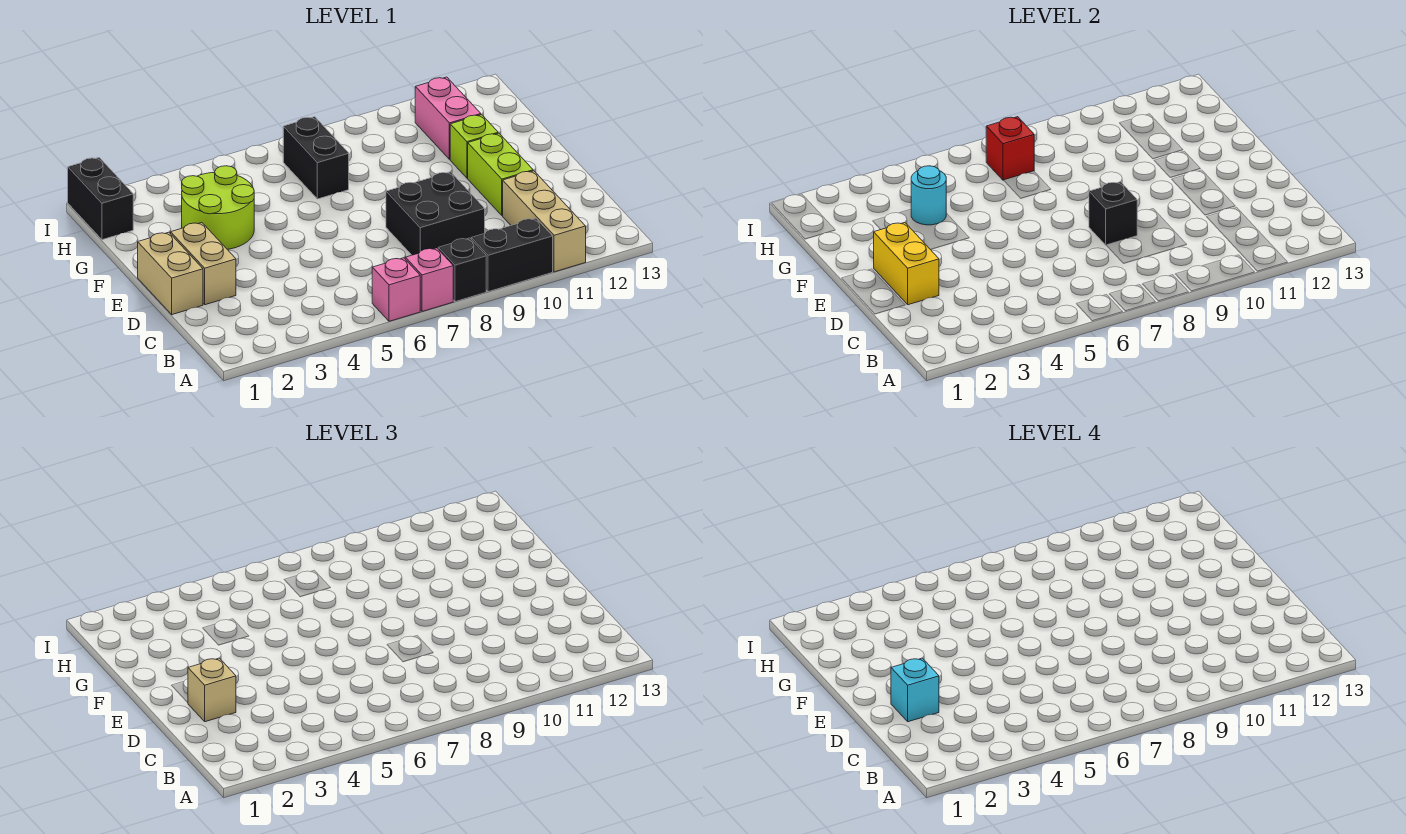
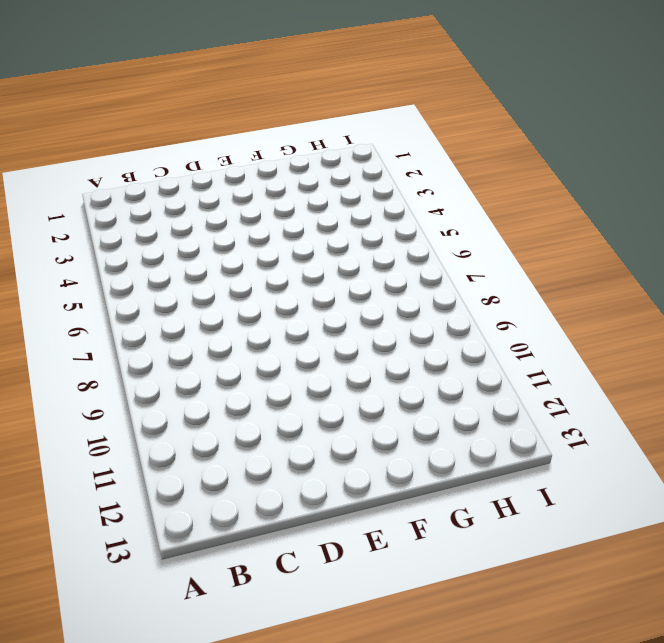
none -> pink brick A6 level 1
none -> pink brick A7 level 1
none -> black brick A8 level 1

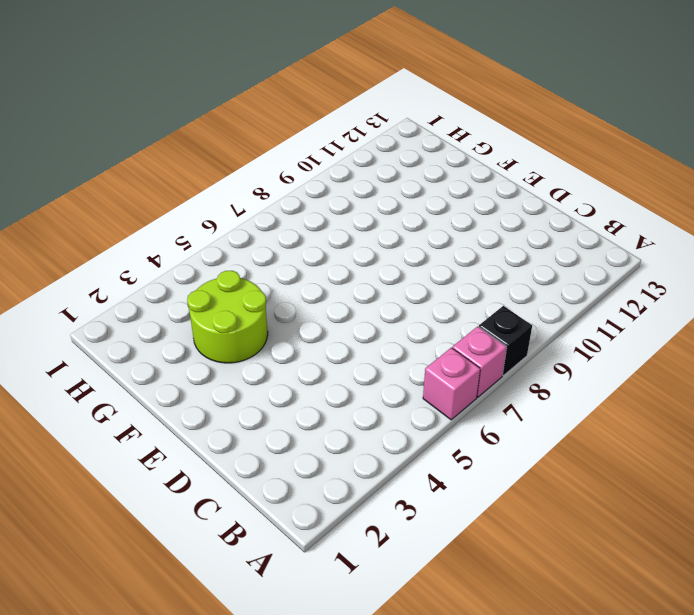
none -> black brick A9:A10 level 1
none -> tan brick A11:C11 level 1
none -> black brick C8:D9 level 1

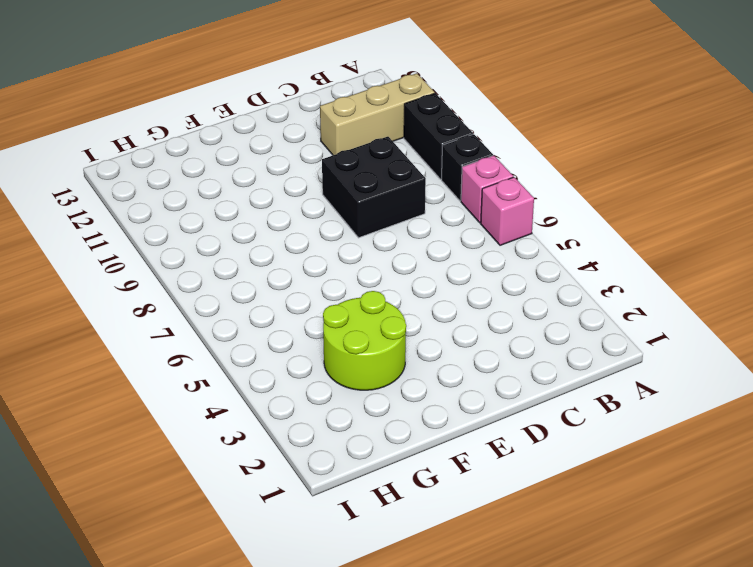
none -> tan brick D1:E1 level 1
none -> tan brick D2:E2 level 1
none -> lime brick D11:E11 level 1

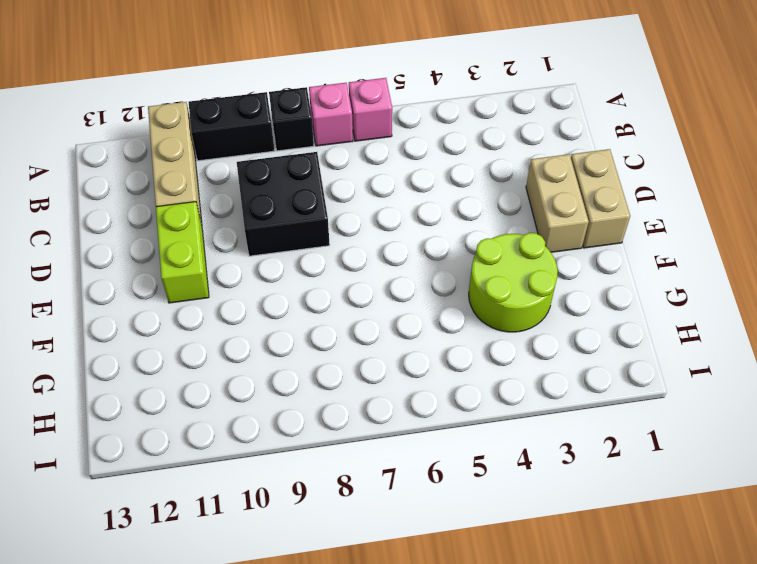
none -> lime brick F11 level 1
none -> black brick G7:H7 level 1
none -> pink brick G11:H11 level 1

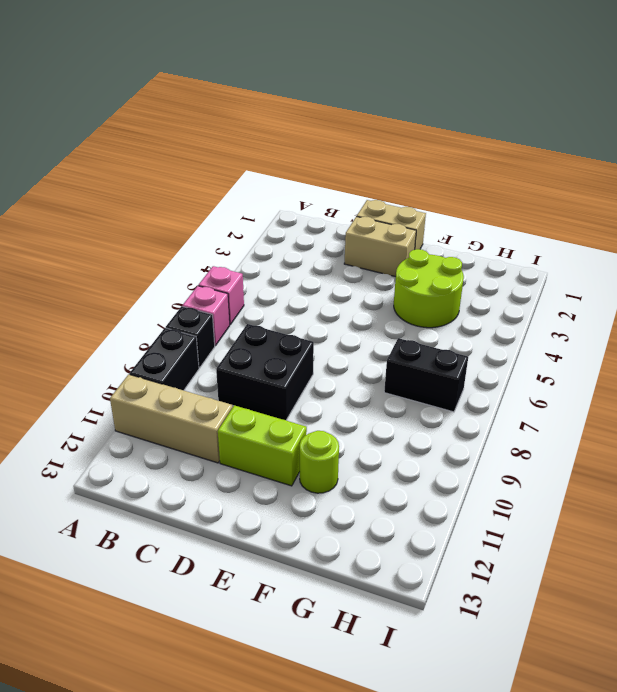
lime round brick F11 level 1 -> lime brick F11 level 1
none -> pink brick G11:H11 level 1
none -> black brick H1:I1 level 1
none -> yellow brick D2:E2 level 2

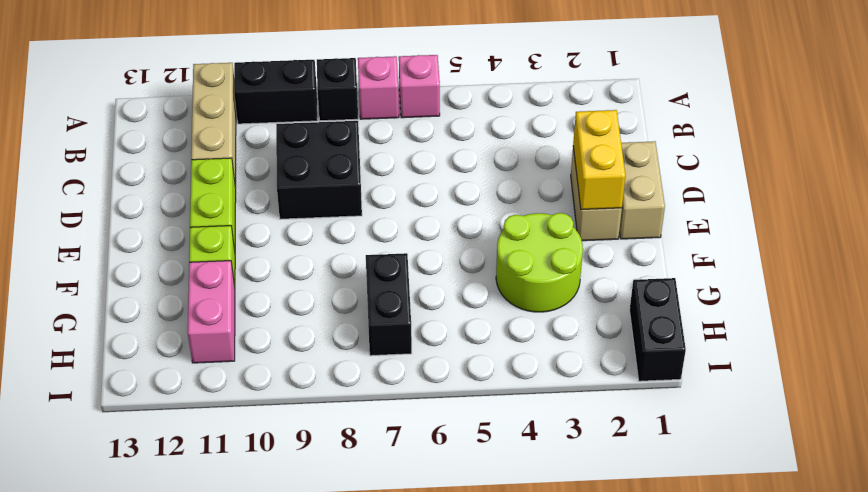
none -> black brick D8 level 2
none -> cyan round brick G4 level 2
none -> red brick H7 level 2

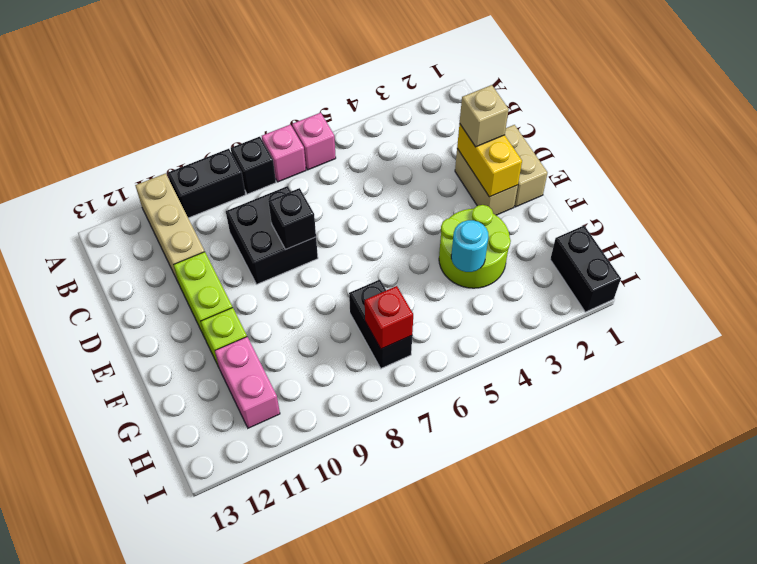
none -> cyan brick D2 level 4

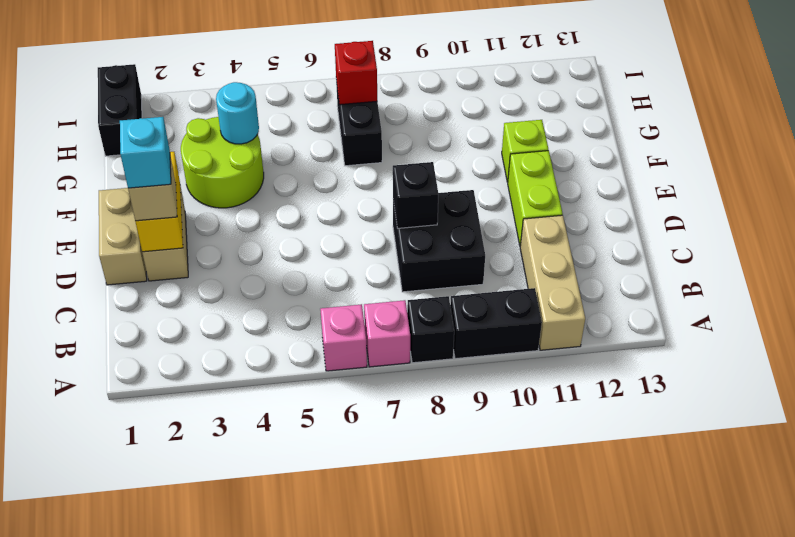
none -> pink brick G11:H11 level 1

